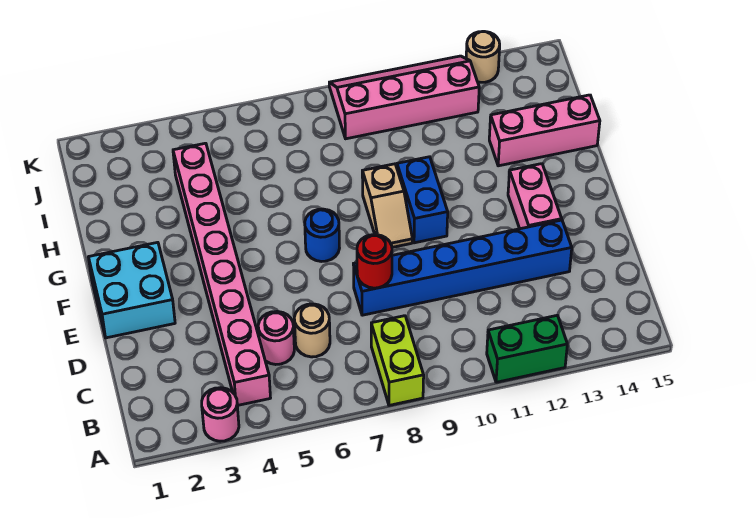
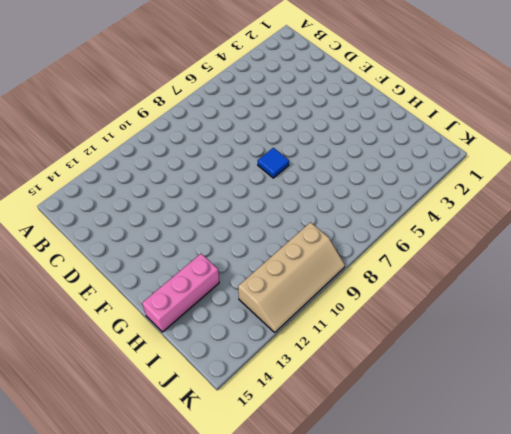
blue tile F7 level 1 -> blue round brick F7 level 1
tan slope J9:K12 level 1 top J -> pink slope J9:K12 level 1 top J
none -> pink round brick A3 level 1
none -> lime brick A8:B8 level 1
none -> green brick A11:A12 level 1

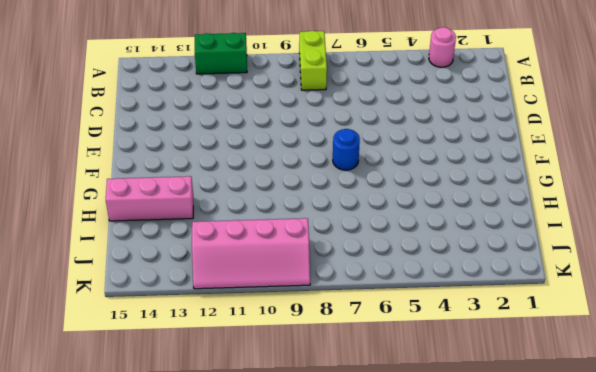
none -> pink brick B4:I4 level 1
none -> pink round brick C5 level 1
none -> tan round brick C6 level 1

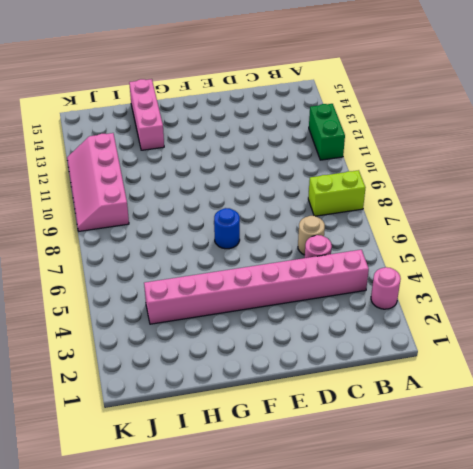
none -> blue brick D8:D13 level 1
none -> cyan brick E1:F2 level 1
none -> pink brick E13:F13 level 1

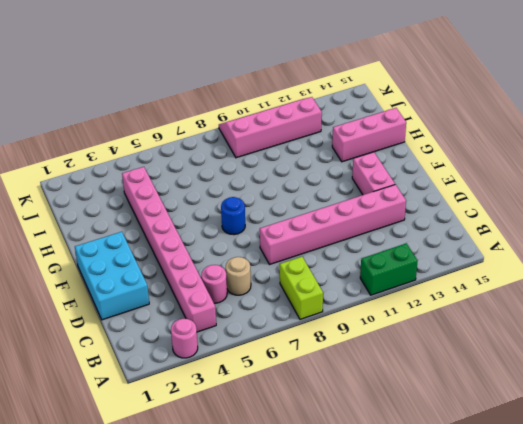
cyan brick D1:F2 level 1 -> cyan brick E1:F2 level 1
pink brick D8:D13 level 1 -> blue brick D8:D13 level 1
none -> tan slope F9:G9 level 1 top G
none -> blue brick F10:G10 level 1
none -> tan round brick K13 level 1

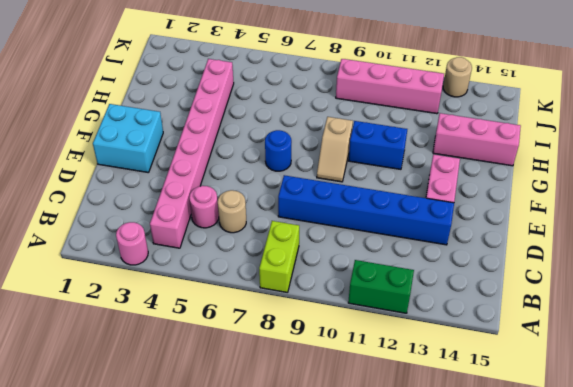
blue brick G10:G11 level 1 -> blue brick F10:G10 level 1
none -> red round brick D8 level 2

